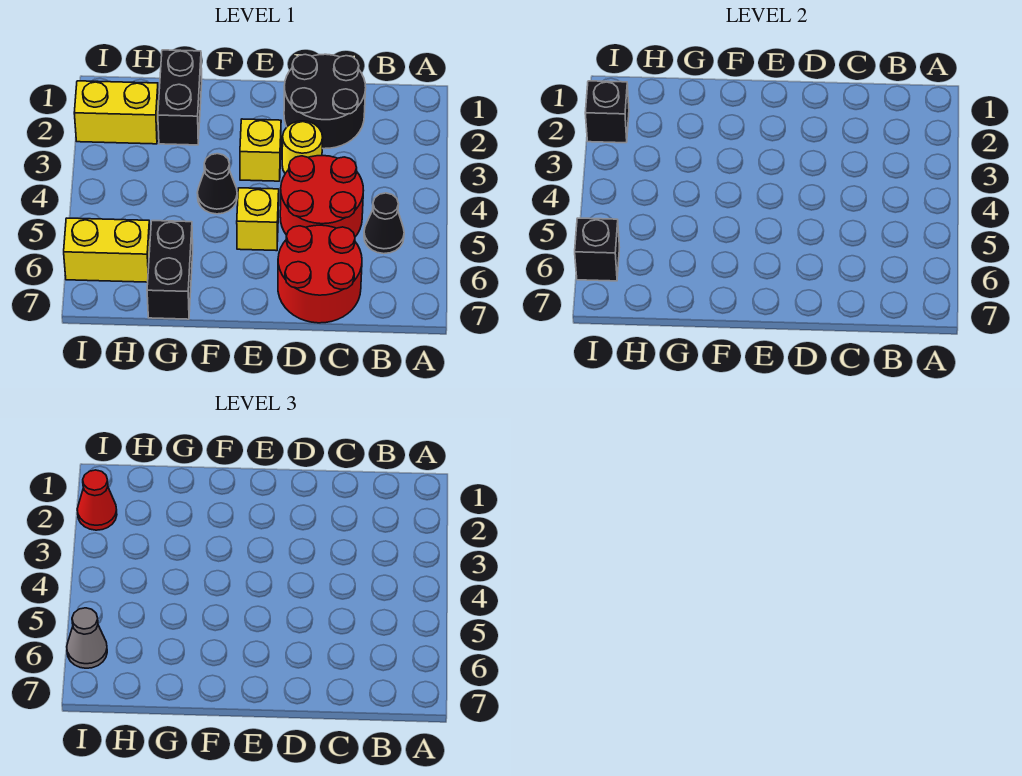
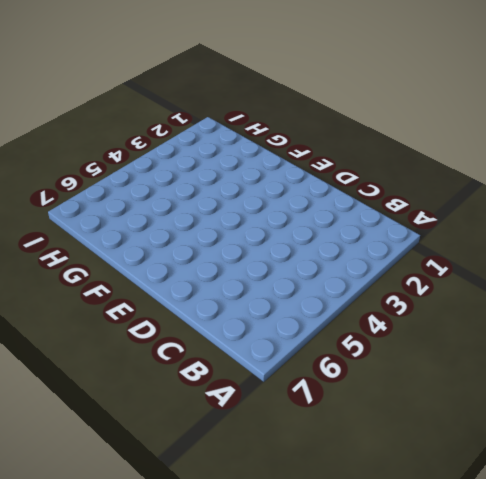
none -> black cone B5 level 1
none -> black round brick C1:D2 level 1
none -> red round brick C4:D5 level 1

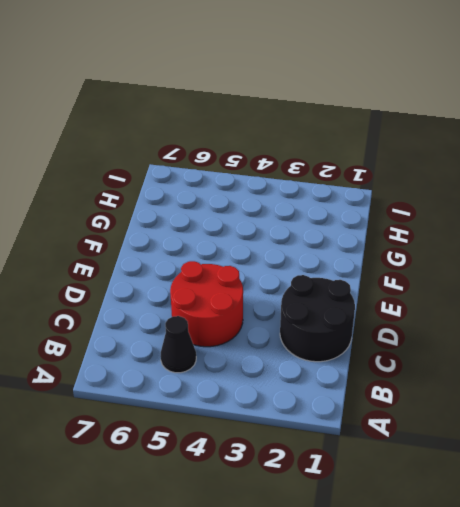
none -> red round brick C6:D7 level 1
none -> yellow round brick D3 level 1
none -> yellow brick E3 level 1

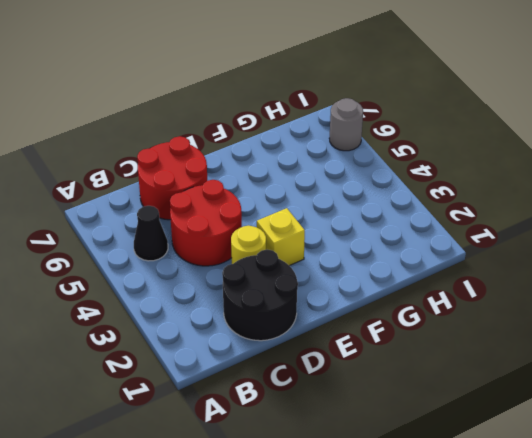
grey round brick I6 level 1 -> yellow brick H6:I6 level 1
none -> yellow brick E5 level 1
none -> black cone F4 level 1
none -> black brick G1:G2 level 1

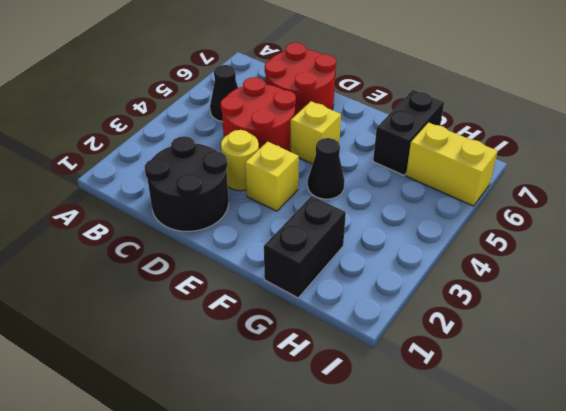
none -> yellow brick H2:I2 level 1
none -> black brick I2 level 2
none -> black brick I6 level 2

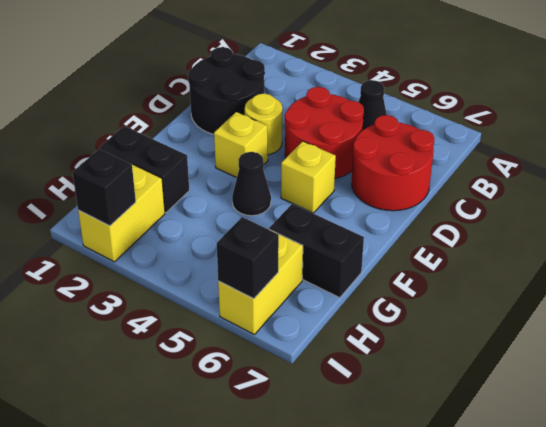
none -> red cone I2 level 3
none -> grey cone I6 level 3

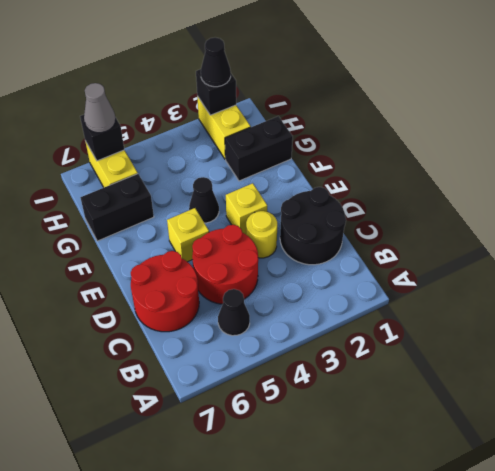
black cone I2 level 3 -> red cone I2 level 3

